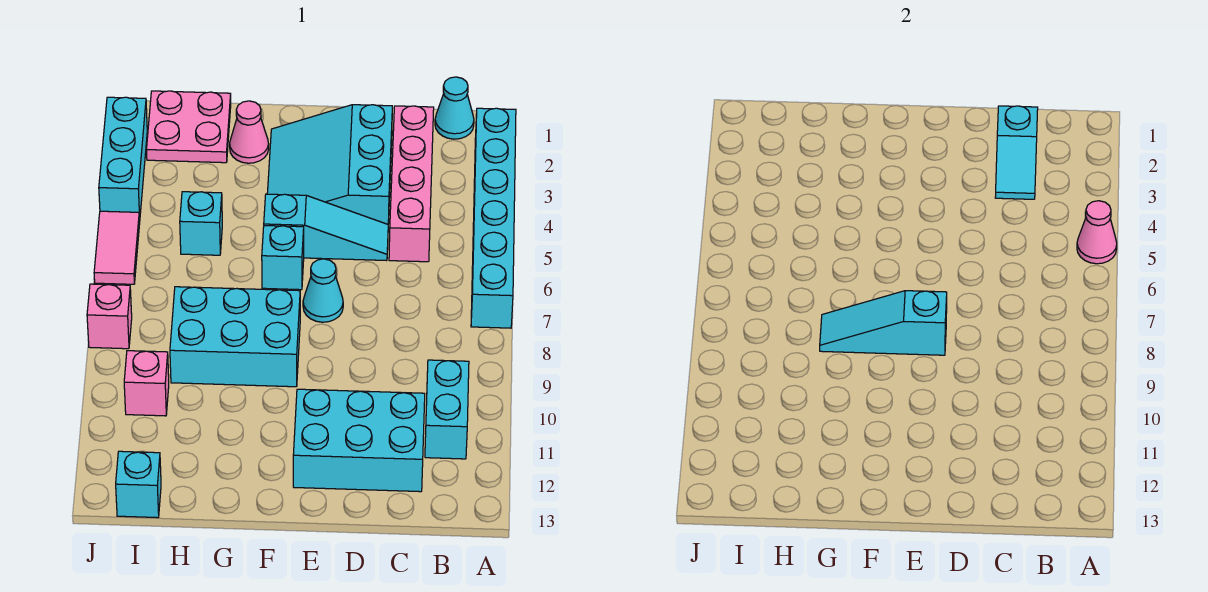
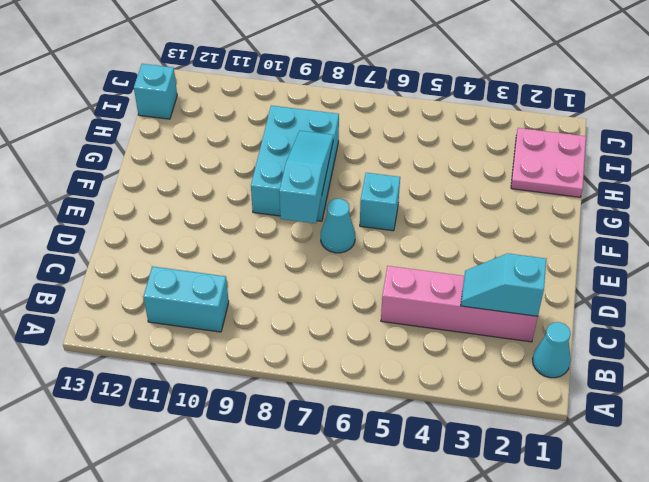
none -> cyan brick A2:A7 level 1
none -> cyan brick C11:E12 level 1
none -> cyan slope D2:F4 level 1 top D

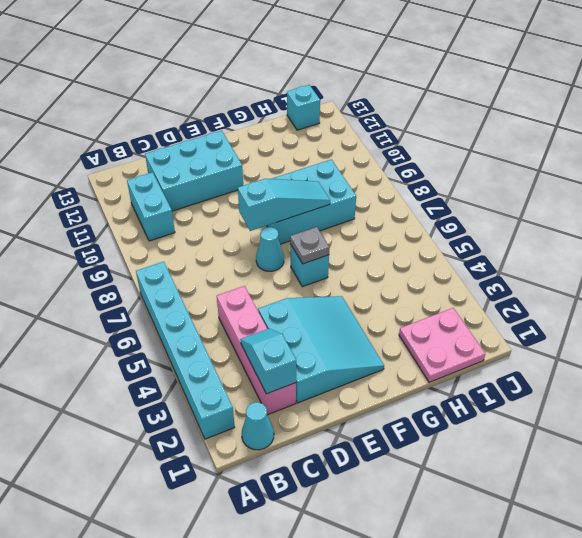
grey plate F6 level 2 -> none
none -> cyan slope D5:F5 level 1 top F
none -> pink cone G2 level 1
none -> cyan brick H5 level 1

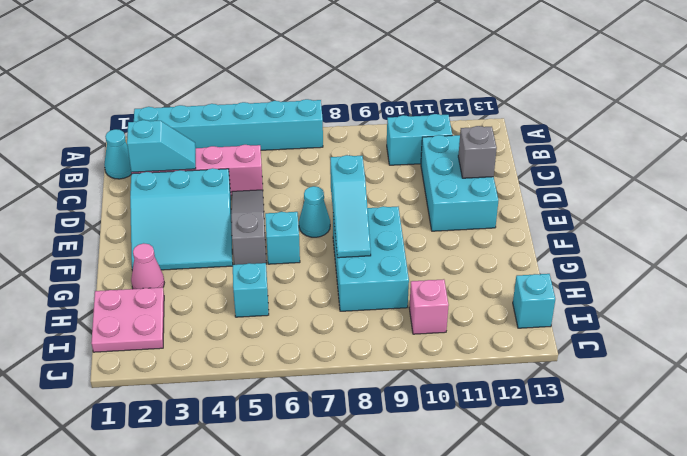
grey slope D5:F5 level 1 top F -> cyan slope D5:F5 level 1 top F
grey brick D12 level 2 -> none
none -> cyan brick J2:J4 level 1
none -> pink tile J5:J6 level 1
none -> pink brick J8 level 1

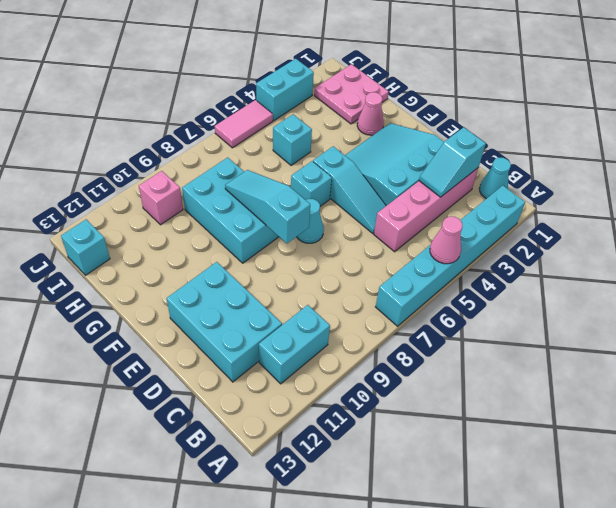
cyan brick J3:J4 level 1 -> cyan brick J2:J4 level 1
none -> pink brick J8 level 1

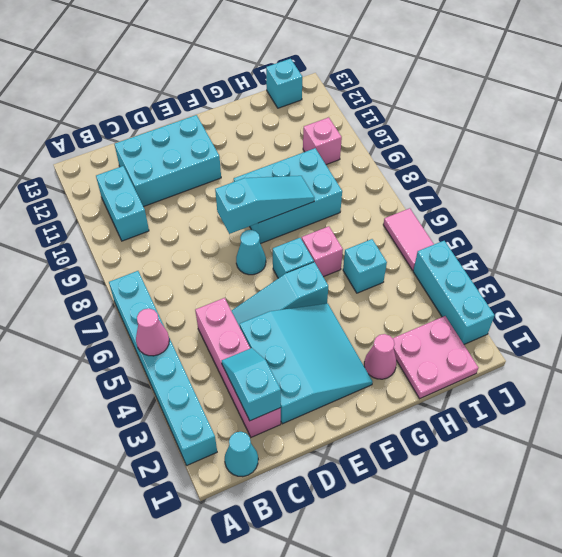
pink brick G6 level 1 -> pink brick J8 level 1

